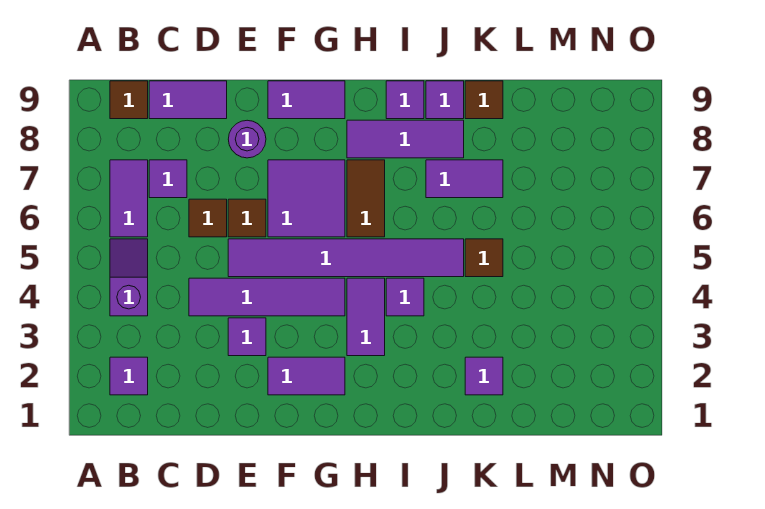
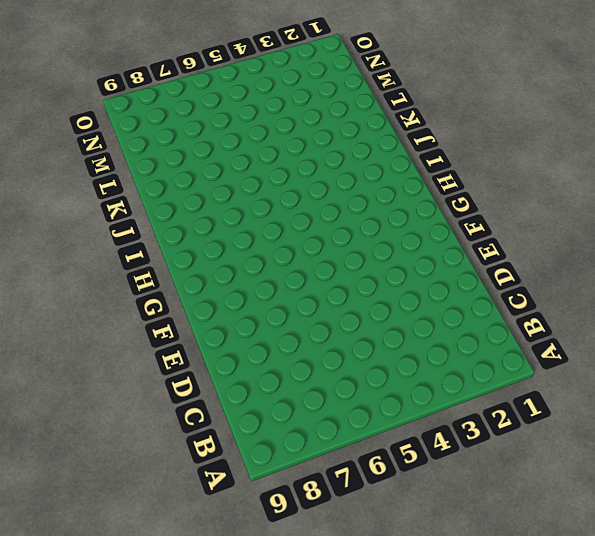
none -> purple tile B2 level 1
none -> purple slope B4:B5 level 1 top 4
none -> purple tile B6:B7 level 1

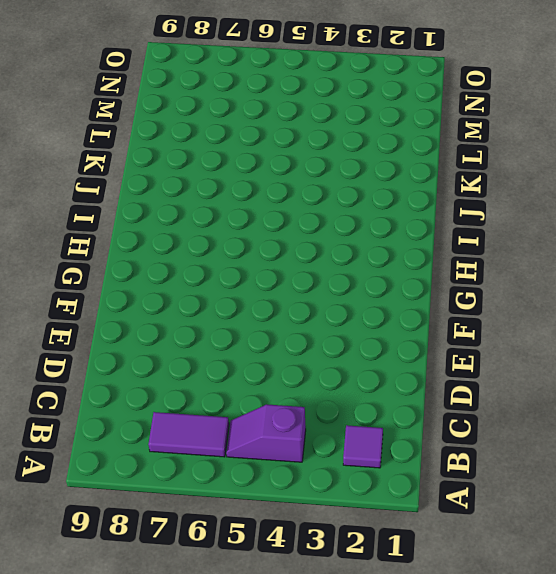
none -> brown tile B9 level 1
none -> purple tile C7 level 1
none -> purple tile C9:D9 level 1

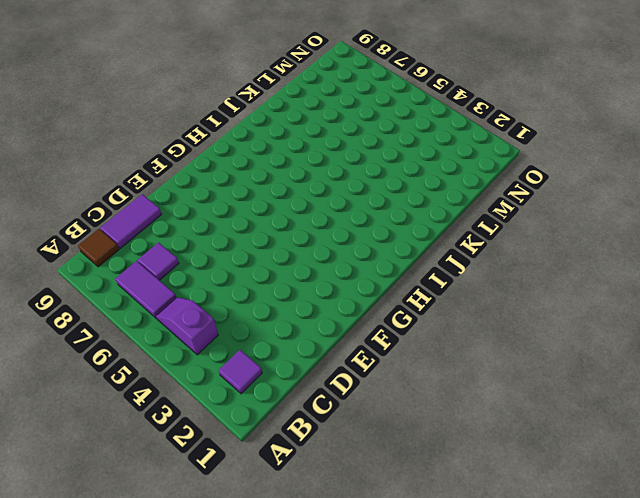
none -> purple tile D4:G4 level 1
none -> brown tile D6 level 1
none -> purple tile E3 level 1

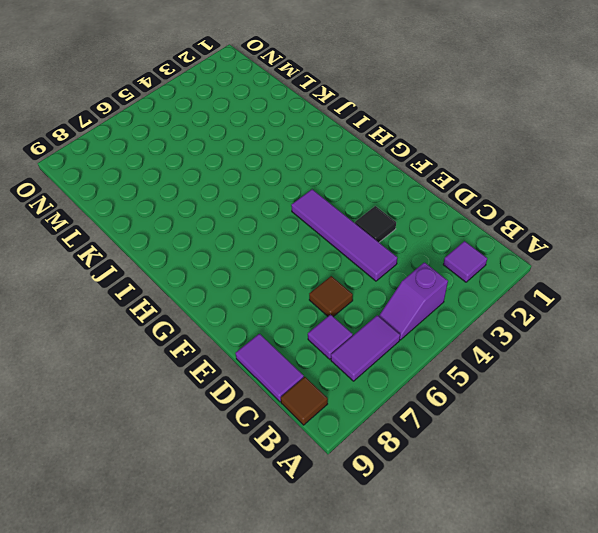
black tile E3 level 1 -> purple tile E3 level 1
none -> purple tile E5:J5 level 1
none -> brown tile E6 level 1
none -> purple round brick E8 level 1

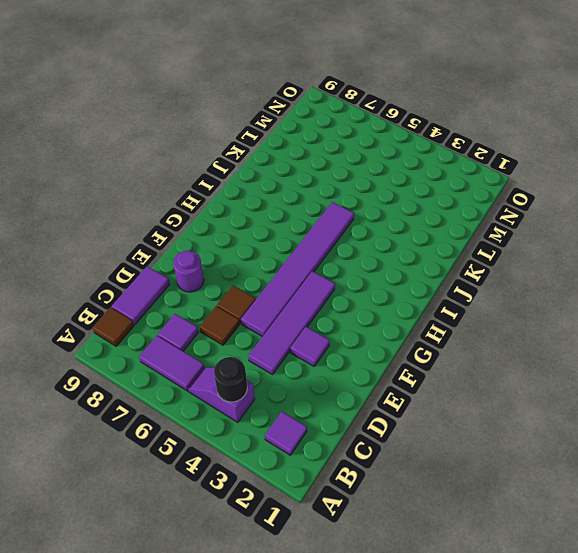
black round brick B4 level 2 -> none
none -> purple tile F2:G2 level 1
none -> purple tile F6:G7 level 1
none -> purple tile F9:G9 level 1

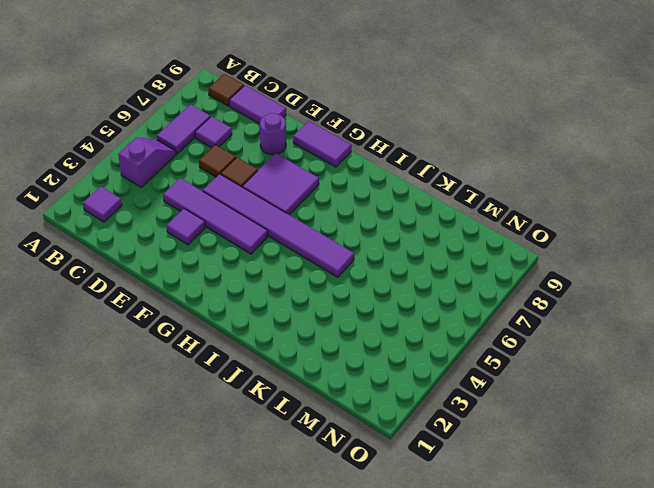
none -> purple tile F2:G2 level 1
none -> purple tile H3:H4 level 1
none -> brown tile H6:H7 level 1

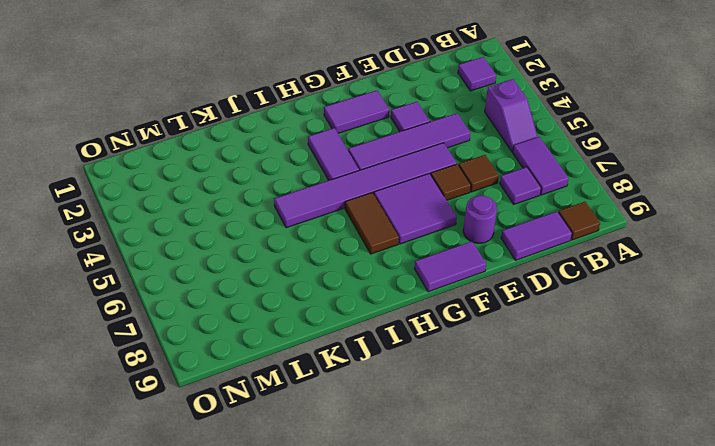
none -> purple tile H8:J8 level 1
none -> purple tile I4 level 1
none -> purple tile I9 level 1

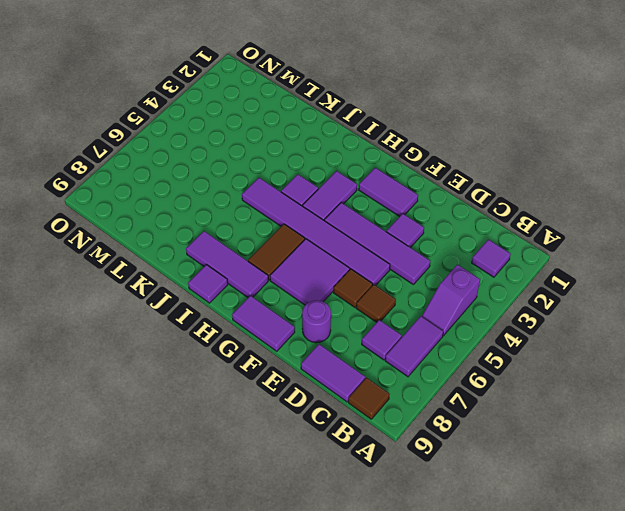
none -> purple tile J7:K7 level 1
none -> purple tile J9 level 1
none -> purple tile K2 level 1

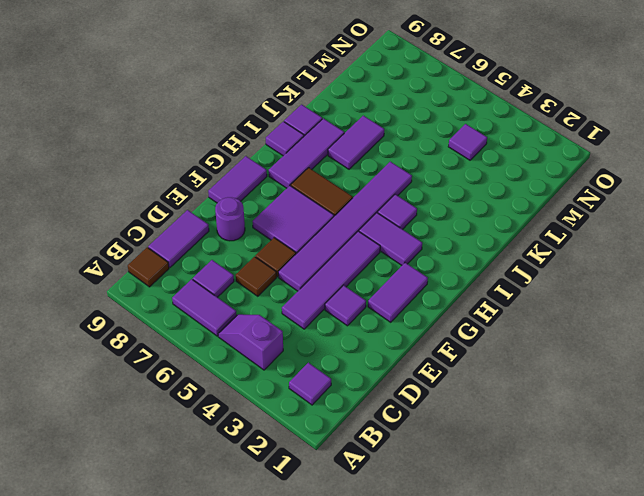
purple tile M4 level 1 -> purple tile K2 level 1
none -> brown tile K5 level 1
none -> brown tile K9 level 1

